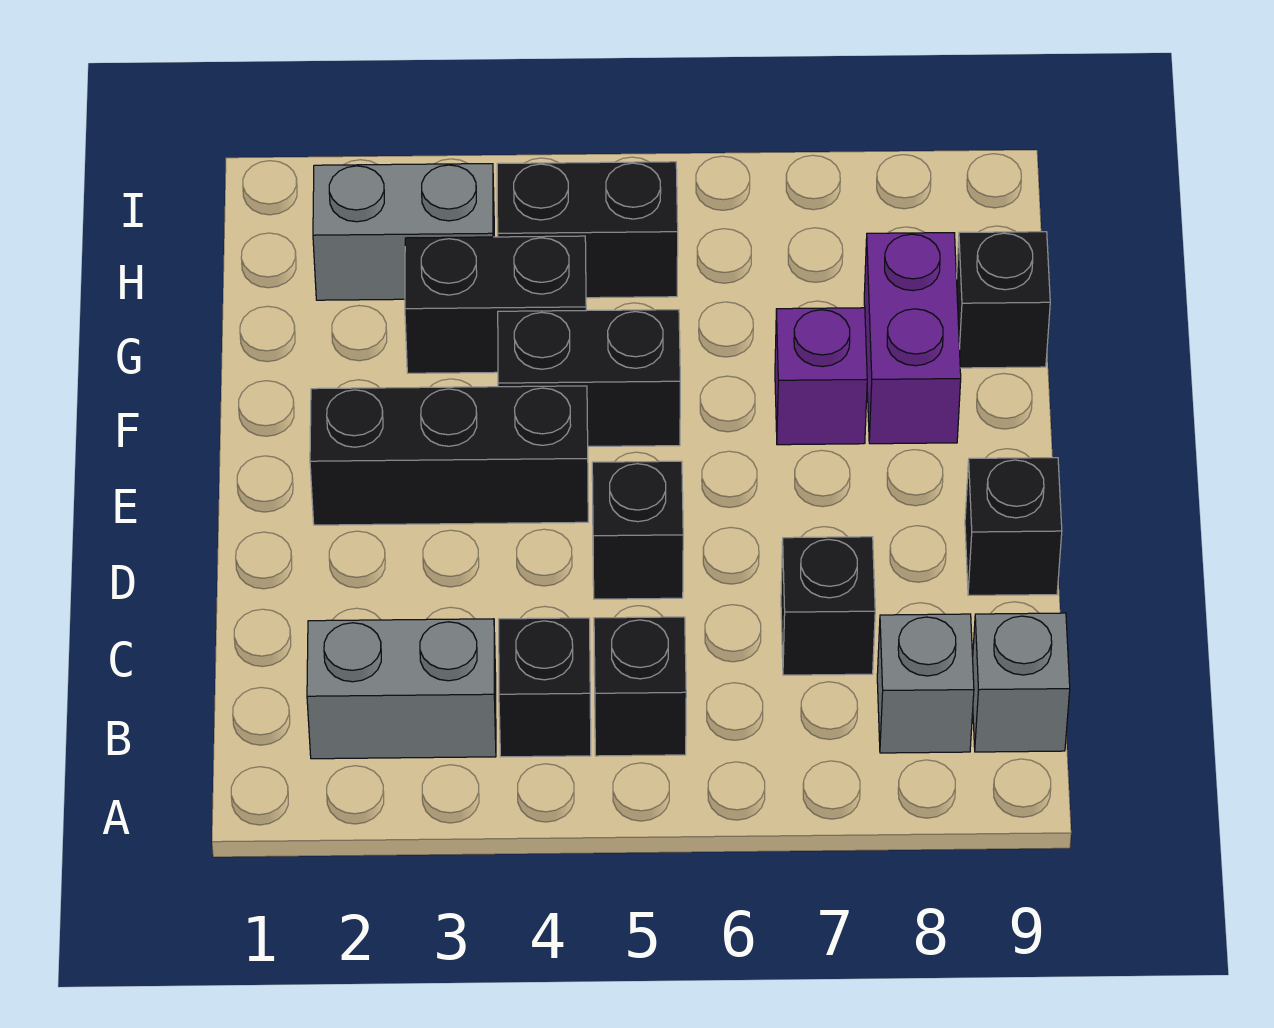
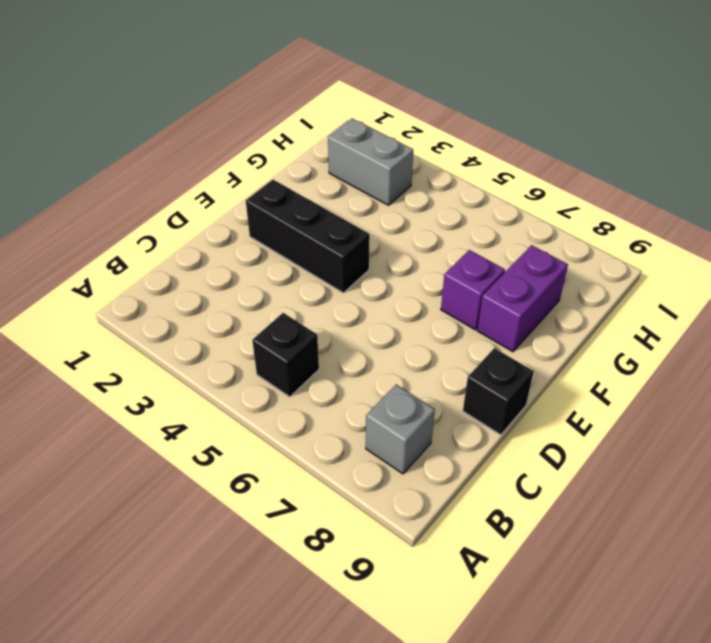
none -> grey brick B2:B3 level 1
none -> black brick B4 level 1
none -> grey brick B9 level 1

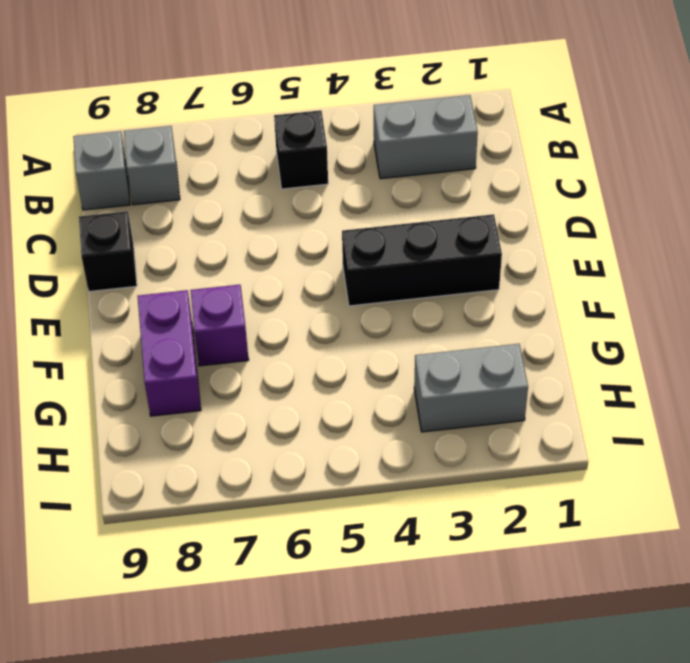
none -> black brick B4 level 1
none -> black brick C7 level 1
none -> black brick D5 level 1

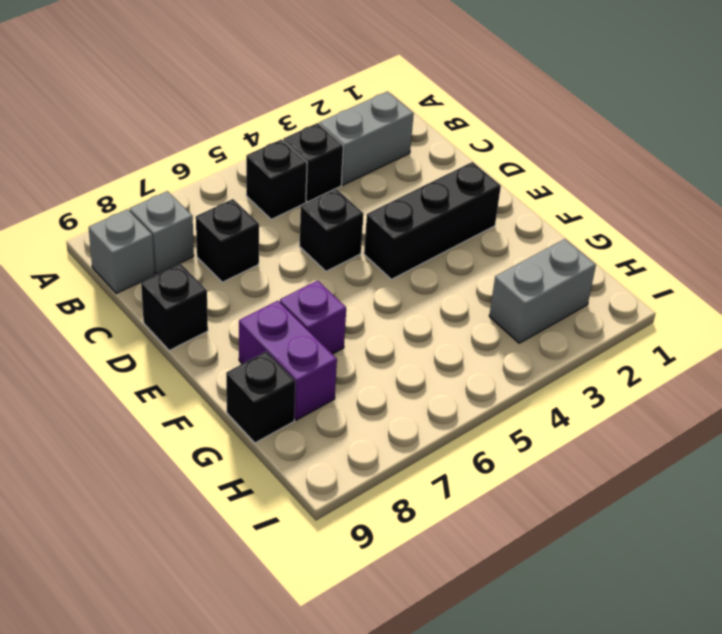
none -> black brick F4:F5 level 1
none -> black brick G3:G4 level 1
none -> black brick H4:H5 level 1

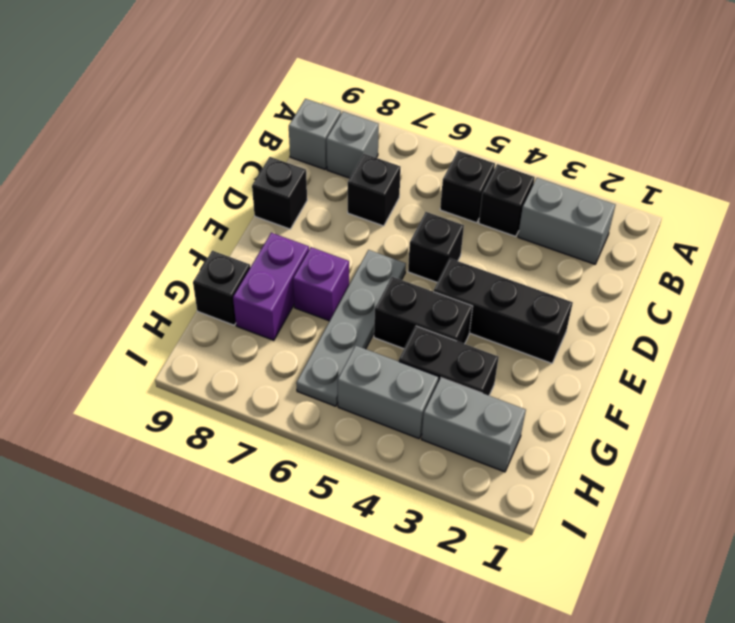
grey plate E6:H6 level 1 -> none
grey brick H4:H5 level 1 -> black brick H4:H5 level 1

